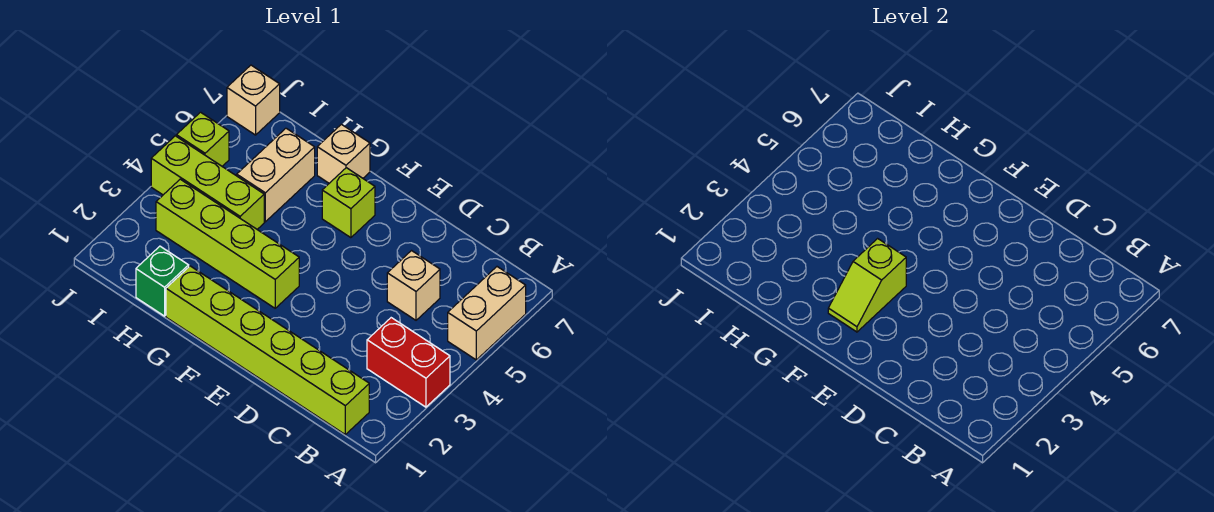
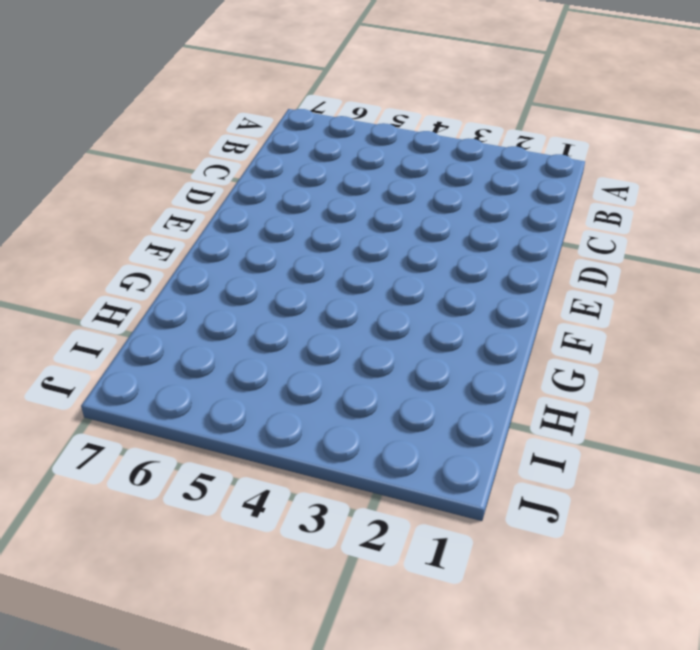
none -> red brick A3:B3 level 1
none -> tan brick A5:A6 level 1
none -> lime brick B1:G1 level 1

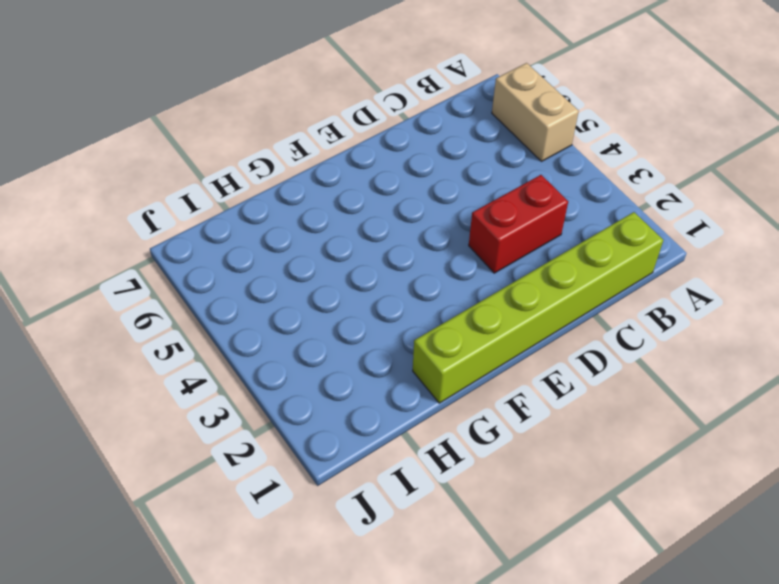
red brick C3:D3 level 1 -> red brick A3:B3 level 1
none -> tan brick C5 level 1
none -> lime brick F3:I3 level 1
none -> lime brick F6 level 1

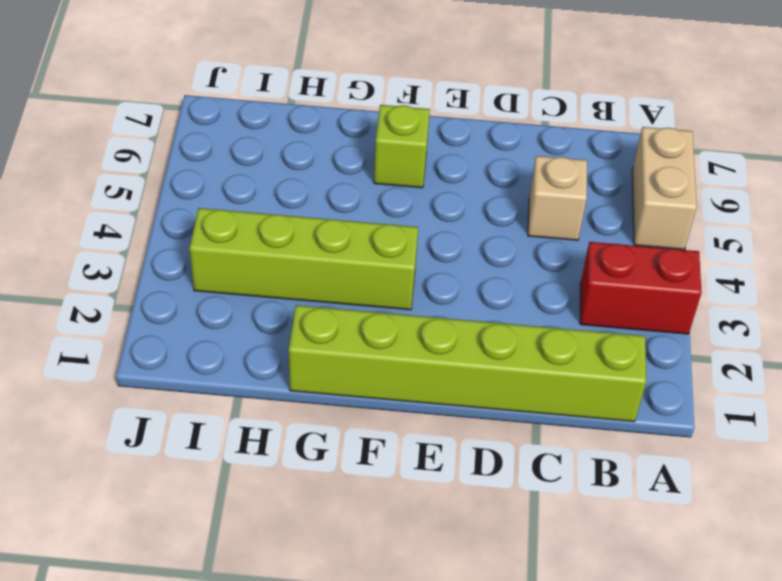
none -> tan brick G7 level 1
none -> green brick H1 level 1
none -> lime brick H4:J4 level 1

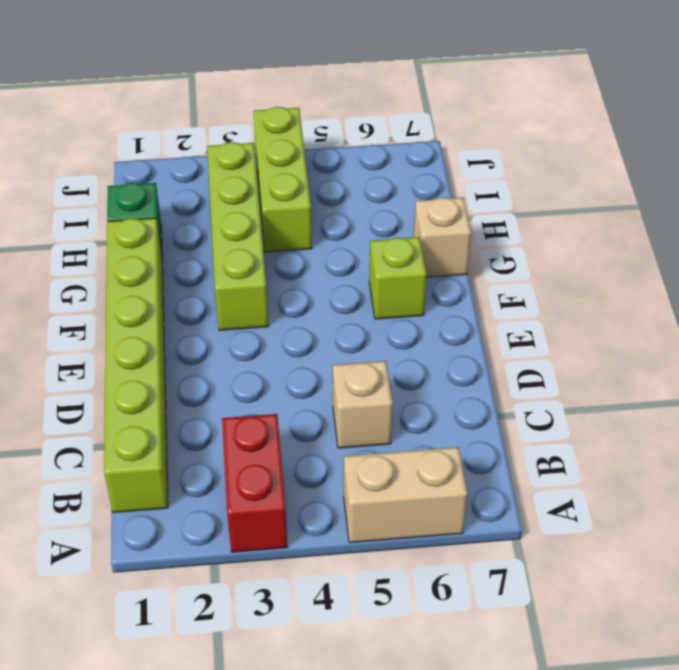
none -> tan brick H5:H6 level 1
none -> lime brick J5 level 1
none -> tan brick J7 level 1

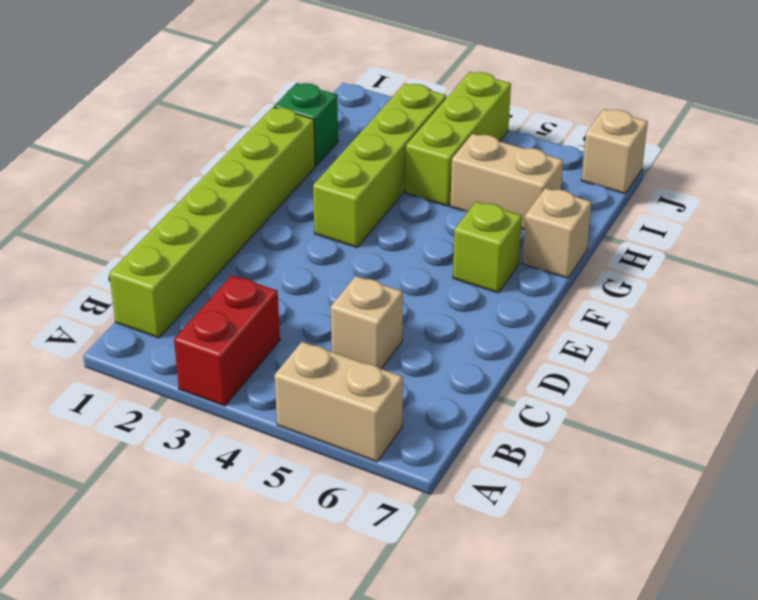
none -> lime brick J5 level 1
none -> lime slope F2:F3 level 2 top 3

